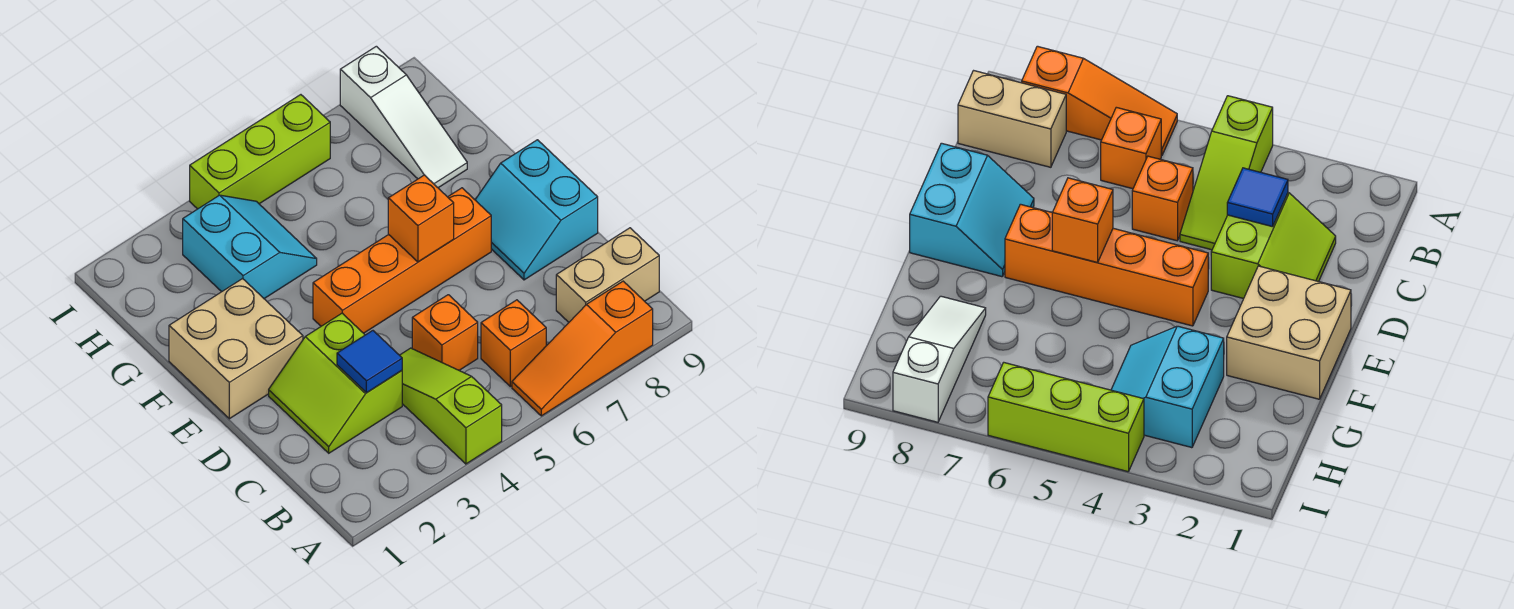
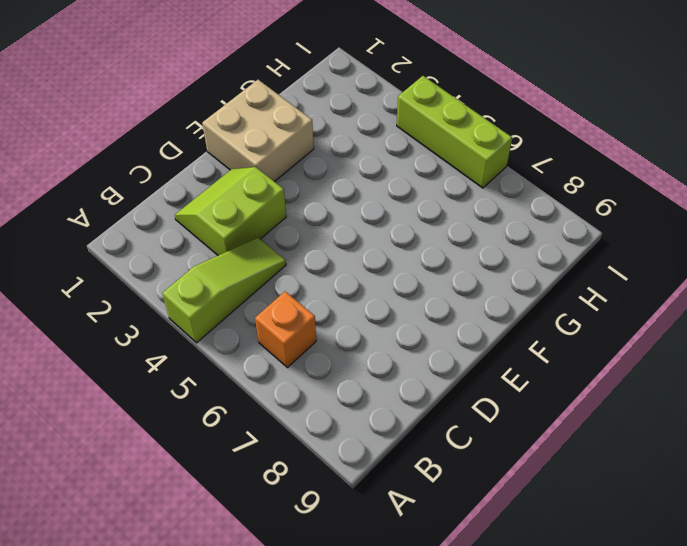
none -> orange slope A6:A8 level 1 top 8
none -> tan brick B8:B9 level 1
none -> orange brick C5 level 1

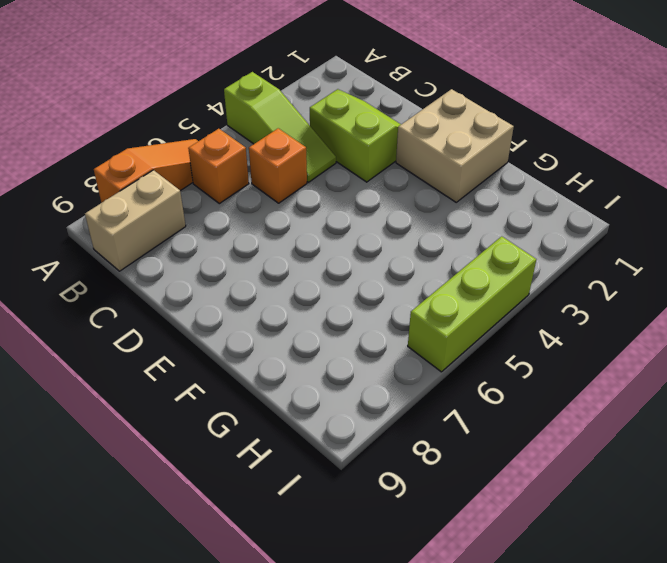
none -> cyan slope D8:E9 level 1 top 9
none -> orange brick E4:E7 level 1
none -> cyan slope G3:H4 level 1 top 3

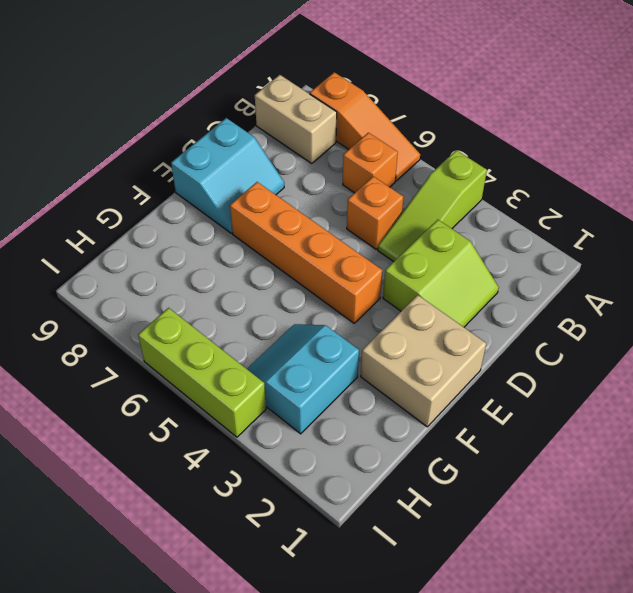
none -> white slope G8:I8 level 1 top I
none -> blue tile C3 level 2
none -> orange brick E6 level 2

